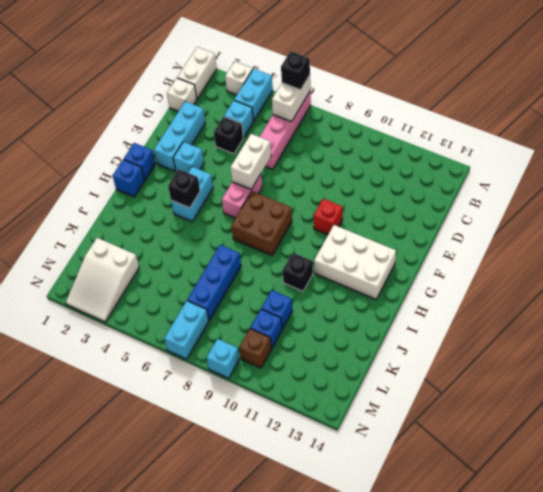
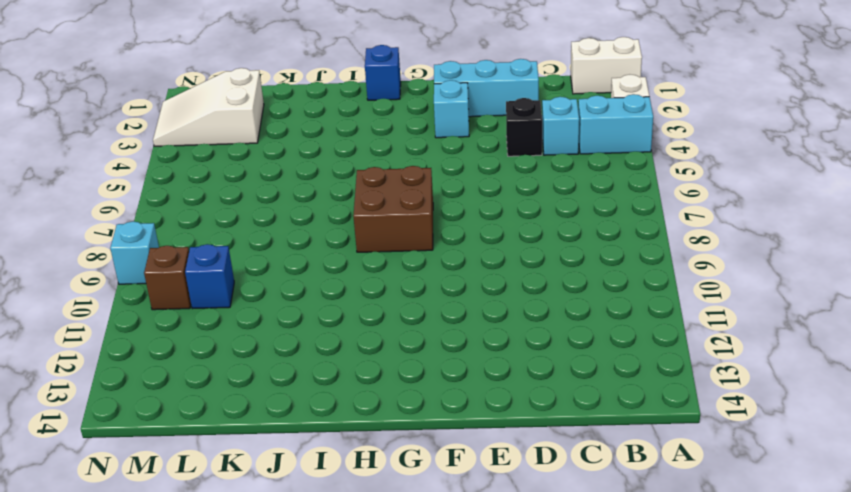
none -> pink brick A6:D6 level 1
none -> white brick C1 level 1
none -> pink brick F6:G6 level 1

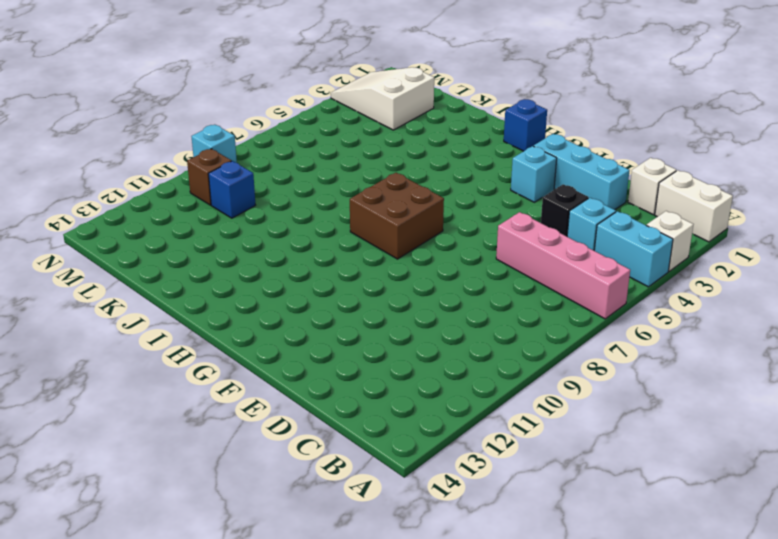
none -> pink brick F6:G6 level 1
none -> red brick F10 level 1
none -> blue brick G1 level 1

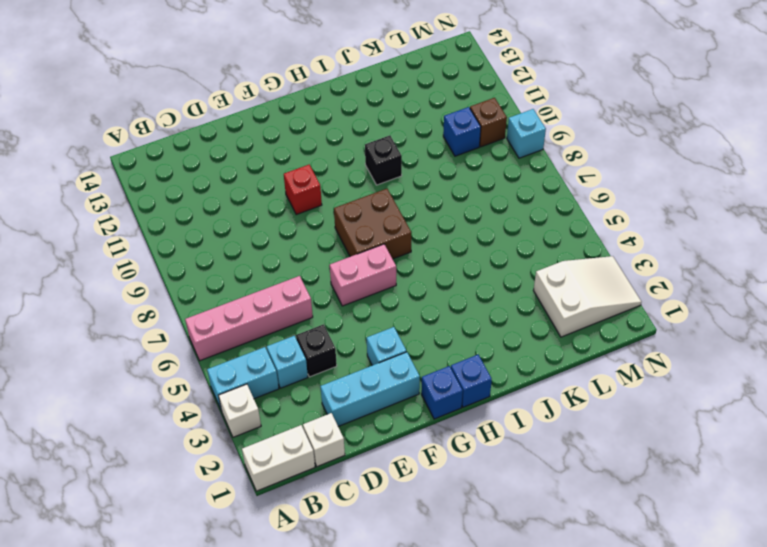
none -> cyan brick G4:H4 level 1
none -> white brick G11:H13 level 1
none -> blue brick J7:L7 level 1

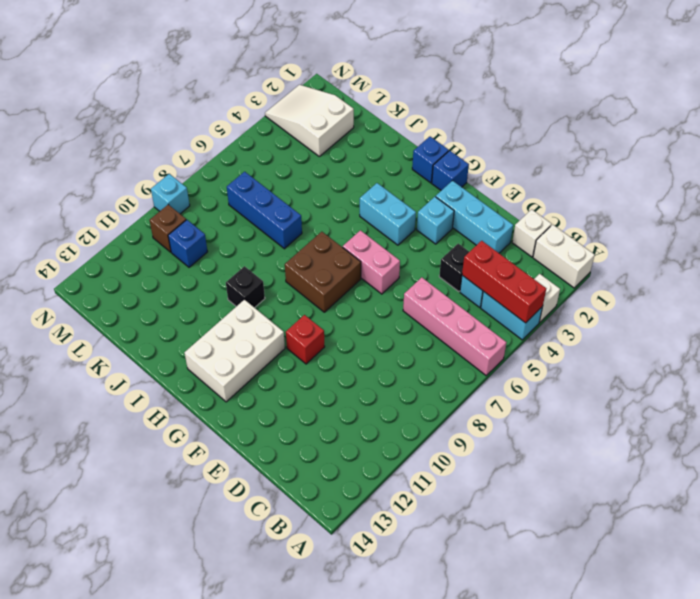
red brick A4:C4 level 2 -> none
none -> blue brick K10 level 1
none -> cyan brick M7:N7 level 1
none -> white brick A6:B6 level 2

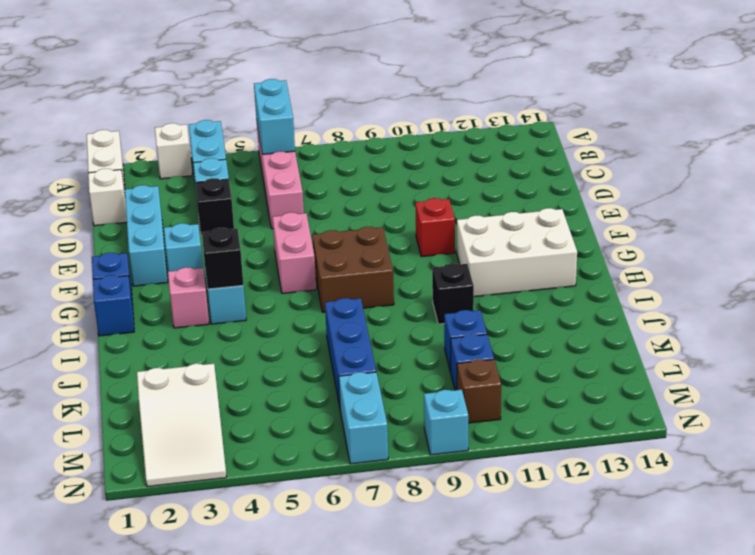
cyan brick A6:B6 level 2 -> white brick A6:B6 level 2
pink brick H3 level 1 -> none
none -> white brick E6:F6 level 2
none -> black brick A6 level 3

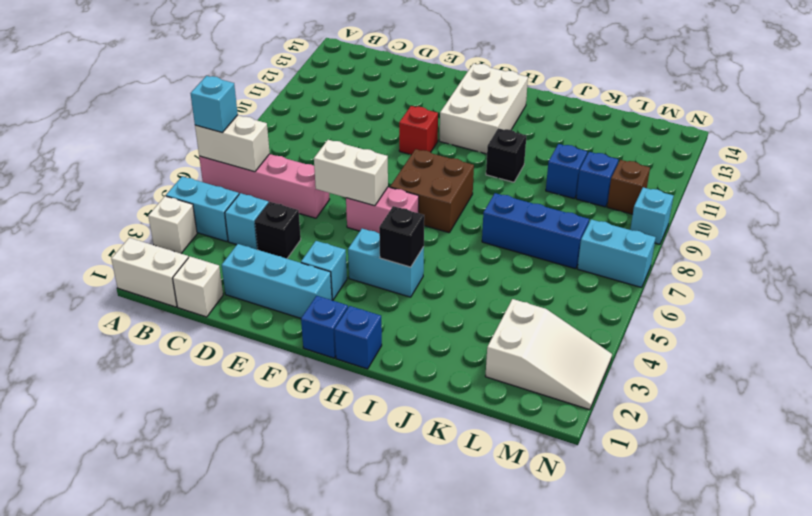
cyan brick A6 level 3 -> black brick A6 level 3

